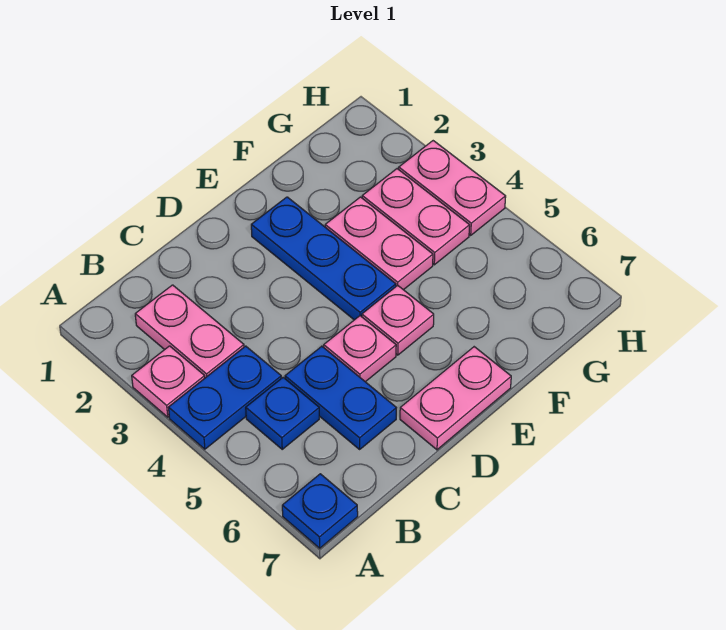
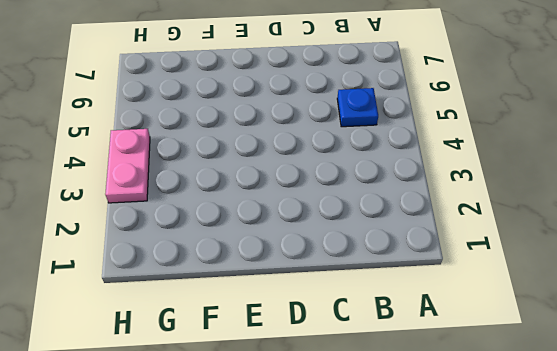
none -> pink plate A3 level 1
none -> blue plate A4:B4 level 1
none -> blue plate A7 level 1

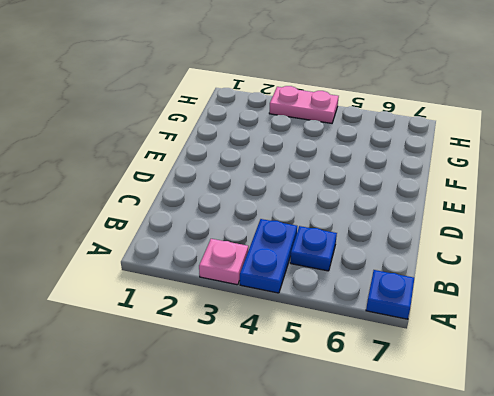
none -> pink plate B2:B3 level 1
none -> blue plate C5:C6 level 1
none -> pink plate D5 level 1

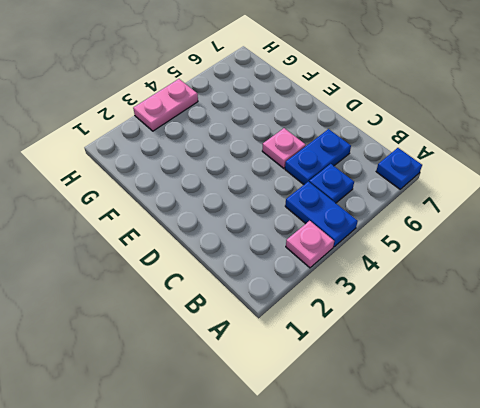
none -> pink plate B2:B3 level 1
none -> pink plate D7:E7 level 1
none -> blue plate E2:E4 level 1

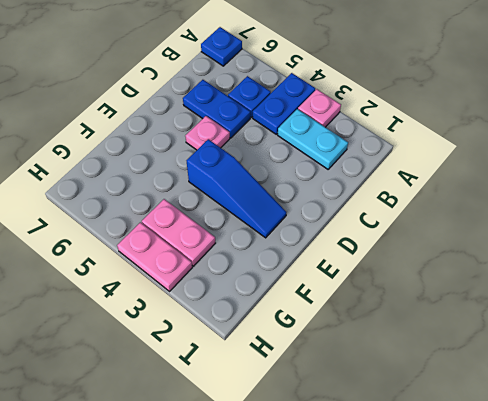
cyan plate B2:B3 level 1 -> pink plate B2:B3 level 1
blue slope E2:E4 level 1 top 4 -> blue plate E2:E4 level 1
none -> pink plate D7:E7 level 1
none -> pink plate E5 level 1
none -> pink plate F3:F4 level 1

